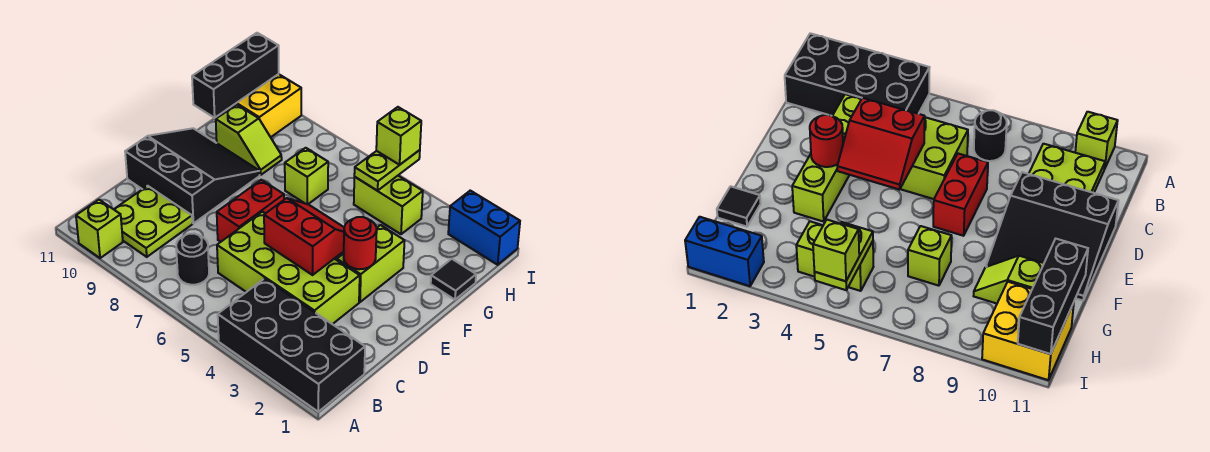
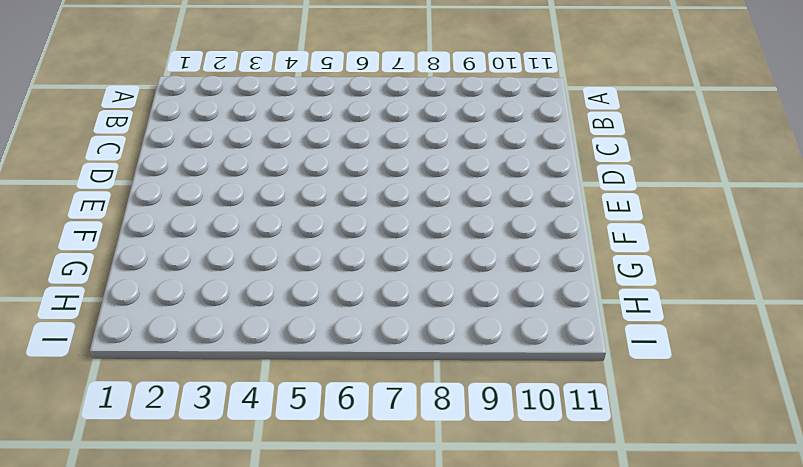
none -> black brick A1:B4 level 1
none -> lime brick A10 level 1
none -> black round brick B7 level 1

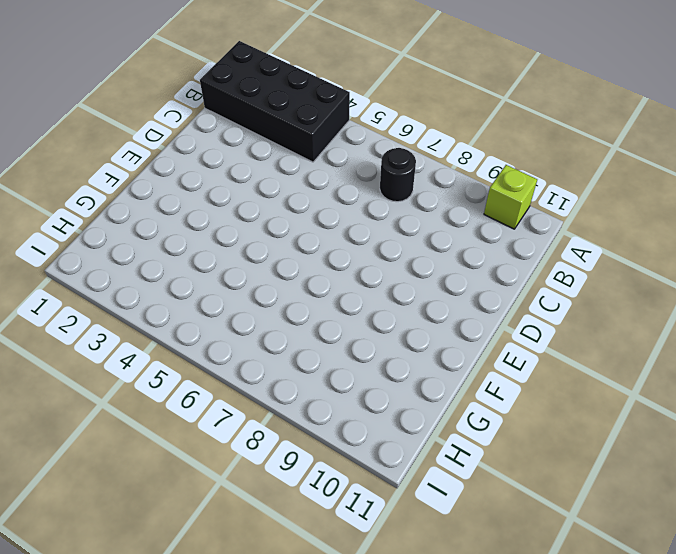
none -> lime plate B9:C10 level 1
none -> lime brick C3:D6 level 1
none -> red brick D7:E7 level 1

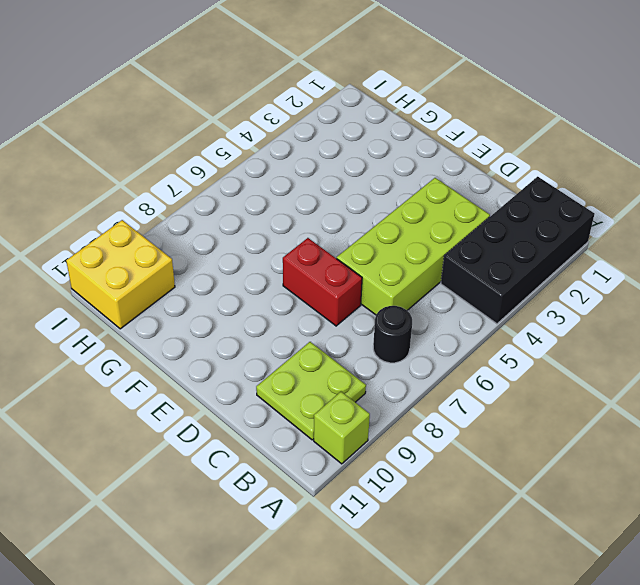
none -> black slope D9:F11 level 1 top D
none -> lime brick E3:F3 level 1
none -> black tile G1 level 1

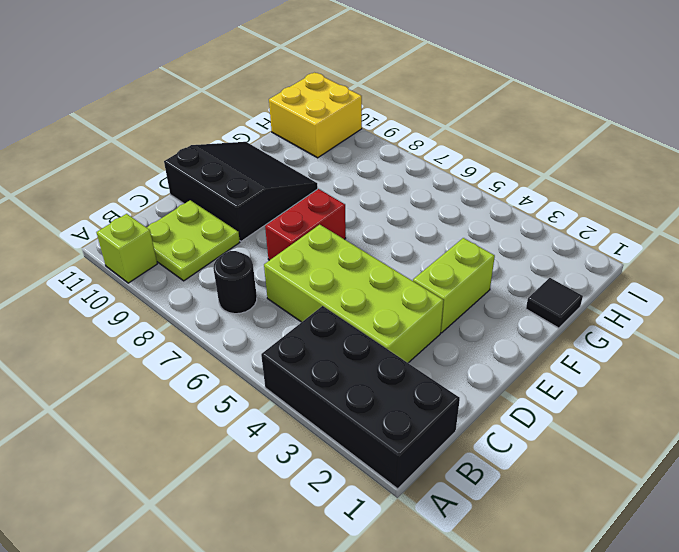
none -> lime brick G7 level 1
none -> lime slope G9:G10 level 1 top 10
none -> lime brick H4:H5 level 1

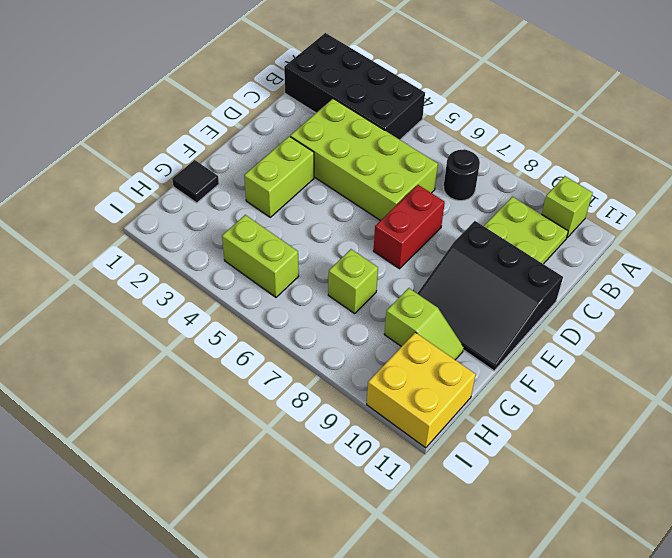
lime slope G9:G10 level 1 top 9 -> lime slope G9:G10 level 1 top 10
none -> blue brick I1:I2 level 1
none -> red slope D4:E5 level 2 top D
none -> red round brick E3 level 2

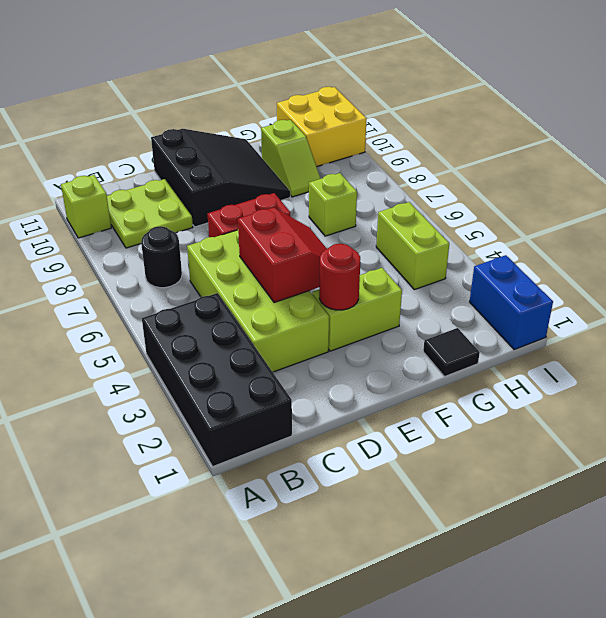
none -> black brick G11:I11 level 2
none -> lime plate H5:I5 level 2
none -> lime brick I5 level 3

